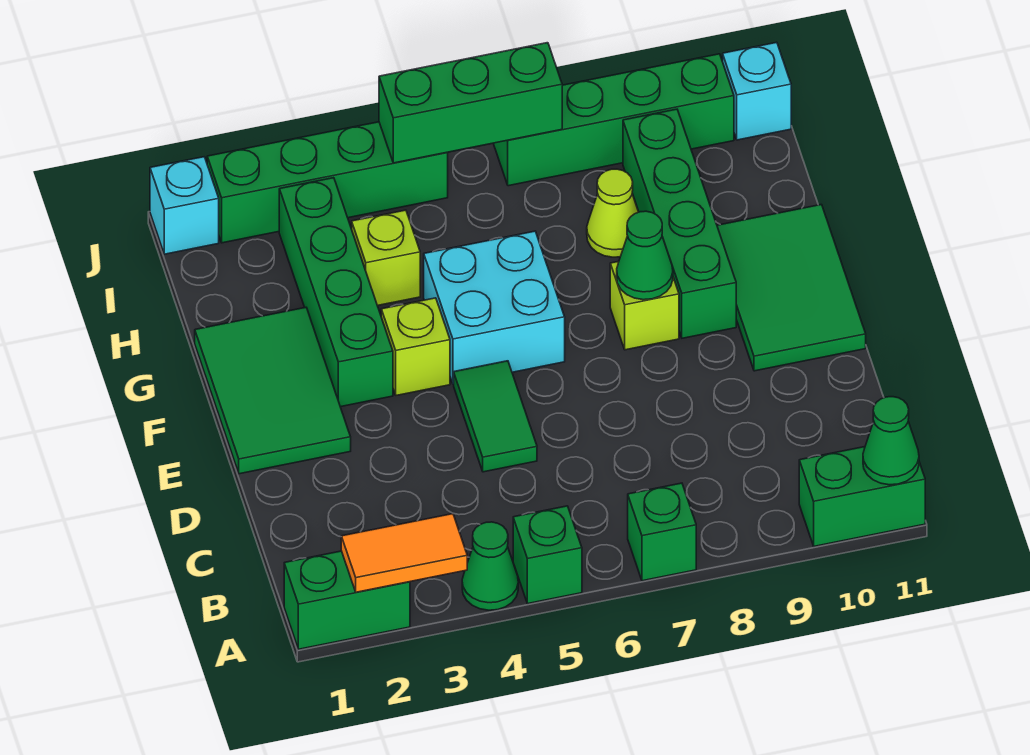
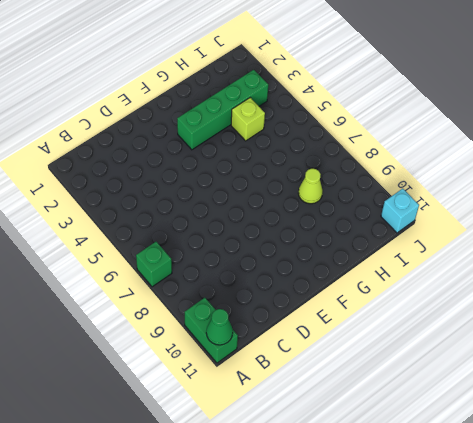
none -> green brick A1:A2 level 1
none -> green cone A4 level 1
none -> green brick A5 level 1

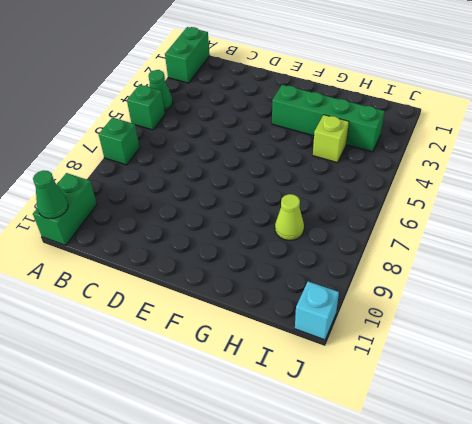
none -> green tile D5:E5 level 1
none -> green tile E1:G2 level 1
none -> green tile E10:G11 level 1

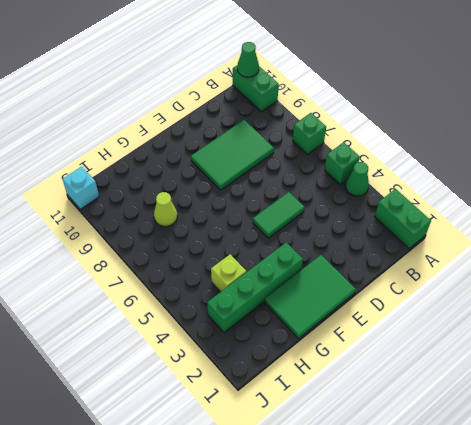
green tile C8:E9 level 1 -> green tile E10:G11 level 1
none -> lime brick F4 level 1
none -> cyan brick F5:G6 level 1
none -> lime brick F8 level 1

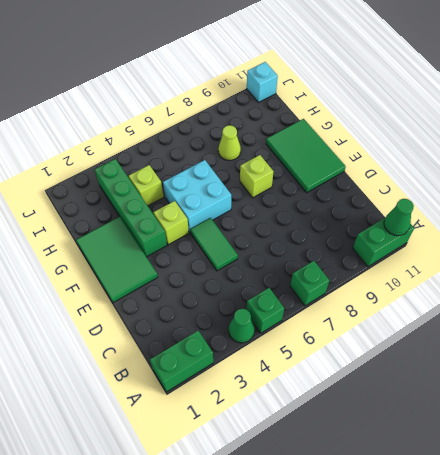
none -> green brick F9:I9 level 1
none -> cyan brick J1 level 1
none -> green brick J2:J5 level 1

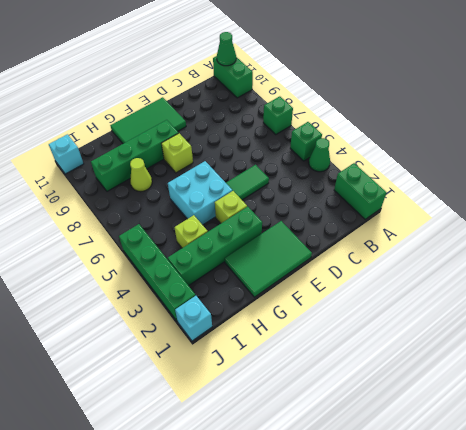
none -> green brick J7:J10 level 1
none -> orange tile A2:A3 level 2
none -> green cone F8 level 2

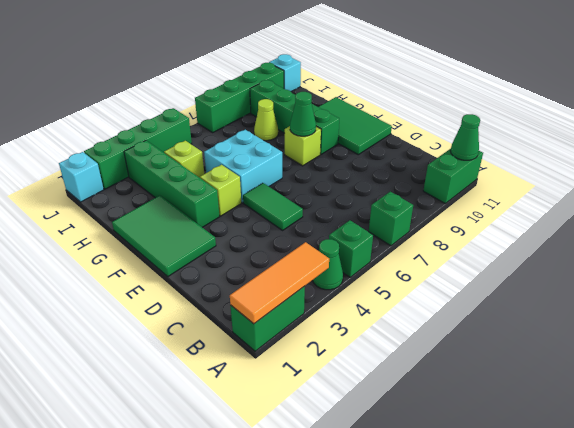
orange tile A1:A3 level 2 -> orange tile A2:A3 level 2
none -> green brick J5:J7 level 2

